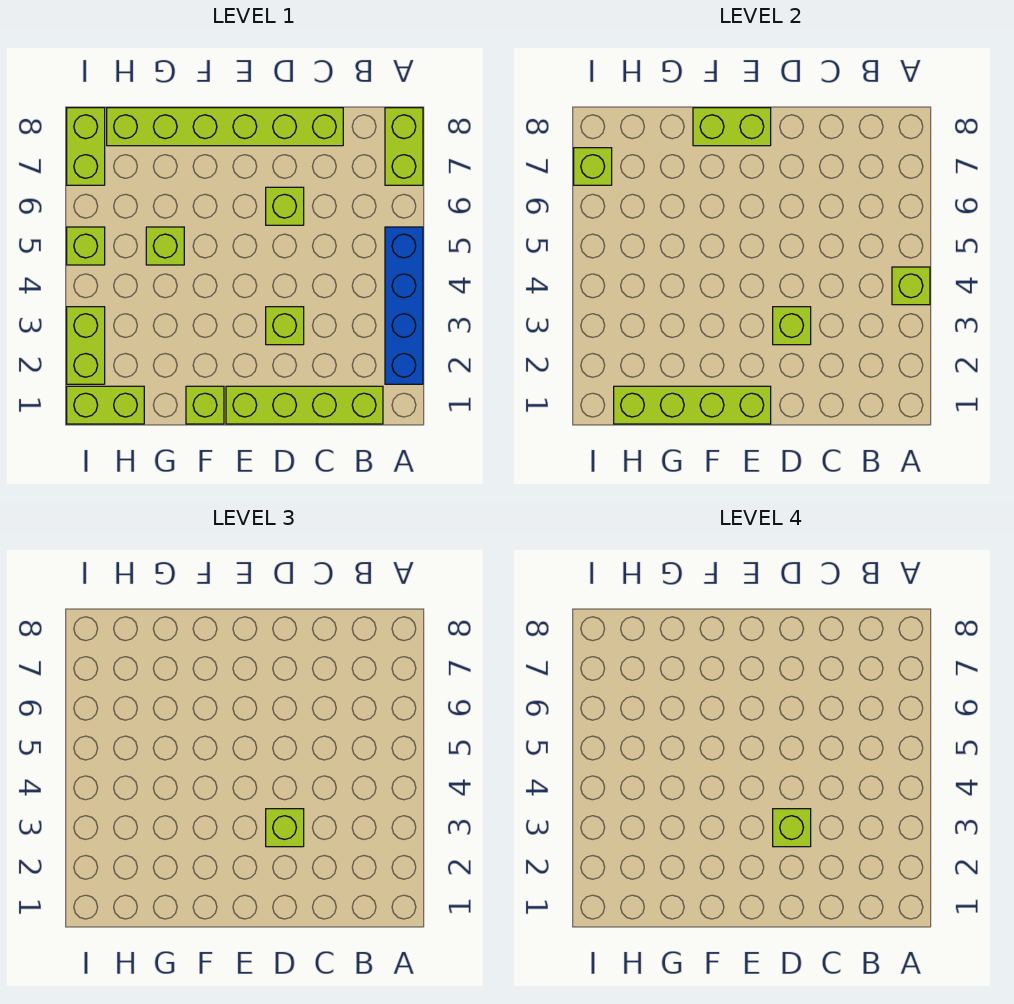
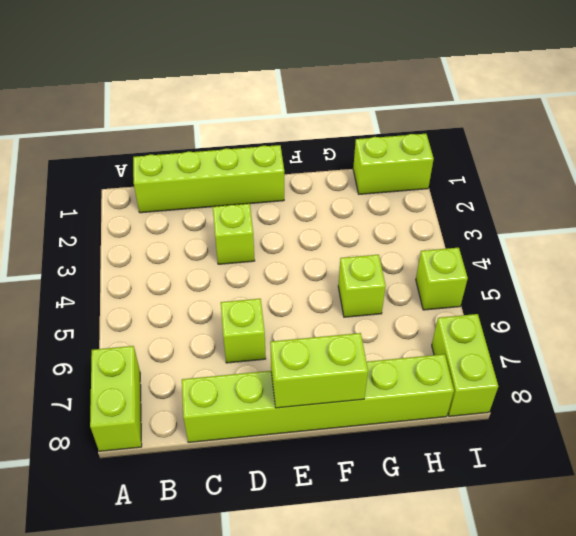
none -> blue brick A2:A5 level 1
none -> lime brick F1 level 1
none -> lime brick I2:I3 level 1

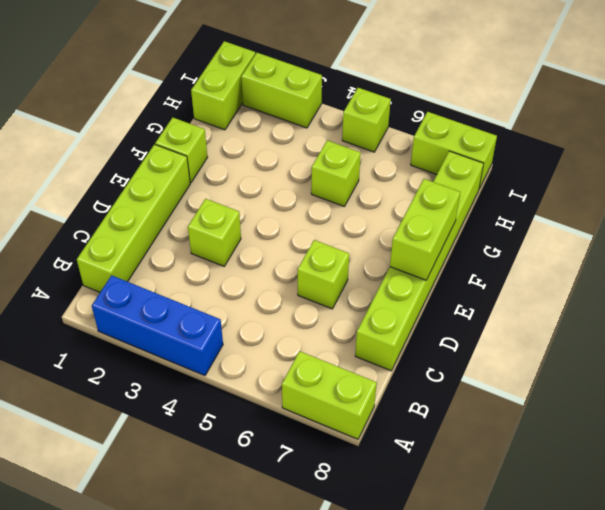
blue brick A2:A4 level 1 -> blue brick A2:A5 level 1
none -> lime brick A4 level 2
none -> lime brick D3 level 2
none -> lime brick E1:H1 level 2

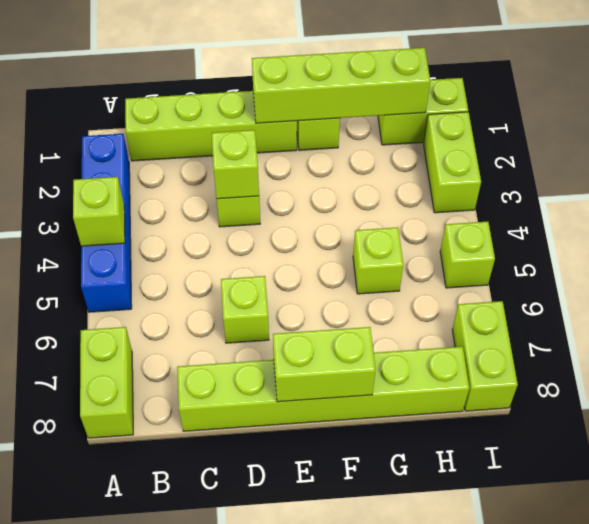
none -> lime brick I7 level 2
none -> lime brick D3 level 3
none -> lime brick D3 level 4

